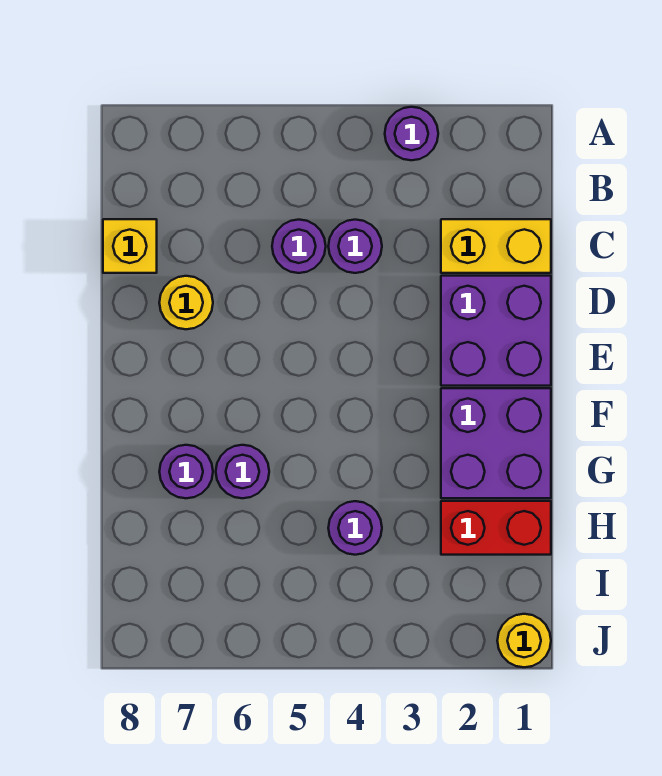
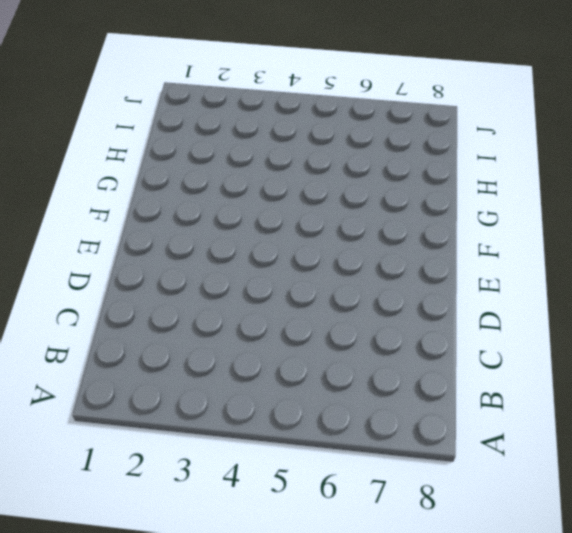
none -> purple round brick A3 level 1
none -> yellow brick C1:C2 level 1
none -> purple round brick C4 level 1

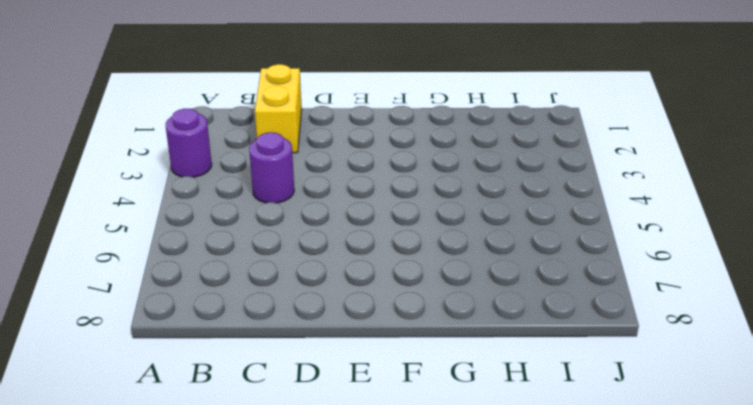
none -> purple round brick C5 level 1
none -> yellow brick C8 level 1
none -> purple brick D1:E2 level 1

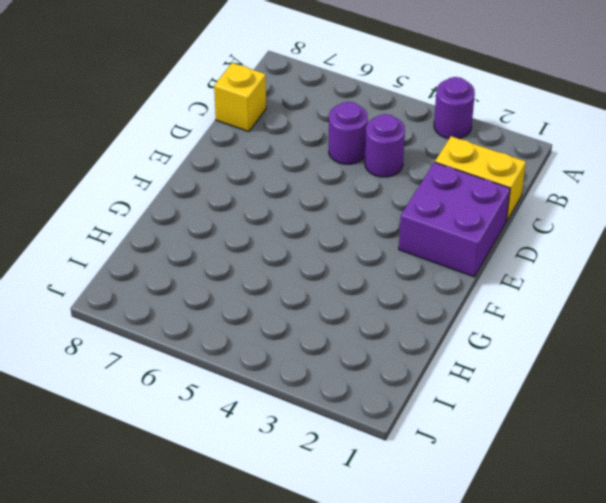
none -> yellow round brick D7 level 1
none -> purple brick F1:G2 level 1
none -> purple round brick G6 level 1

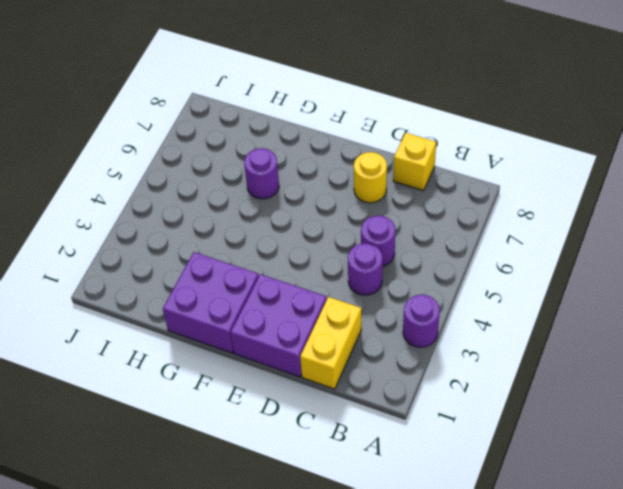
none -> purple round brick G7 level 1
none -> red brick H1:H2 level 1
none -> purple round brick H4 level 1

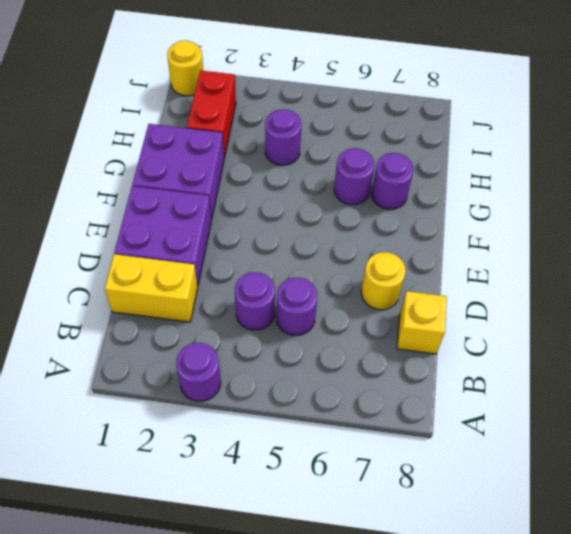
red brick H2:I2 level 1 -> red brick H1:H2 level 1

